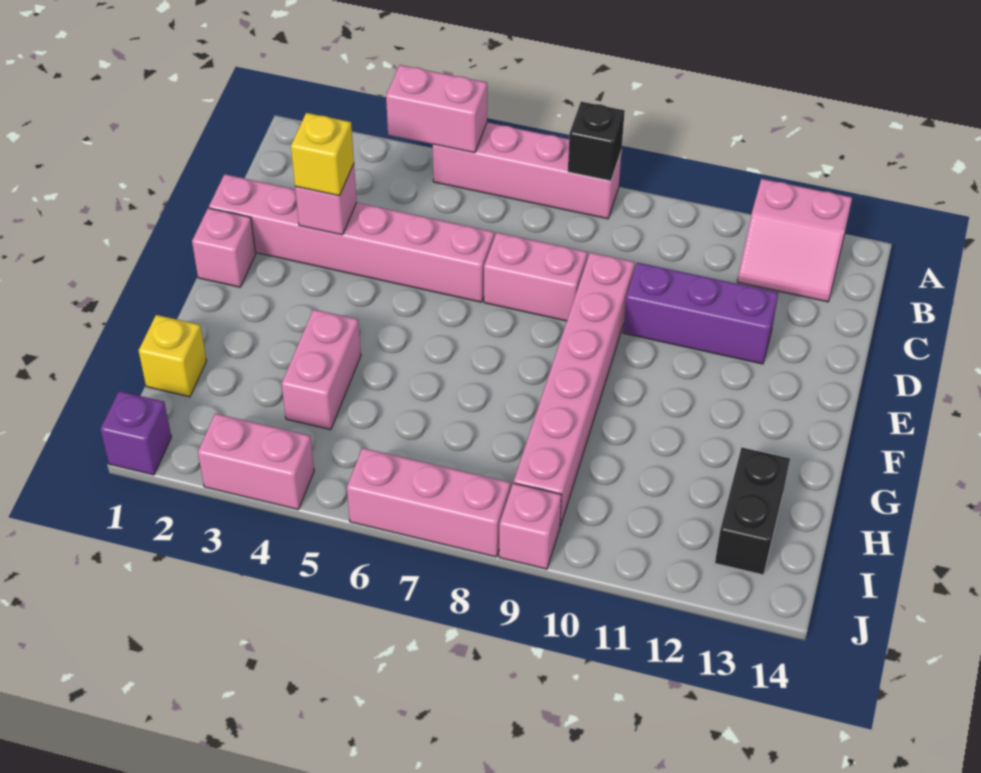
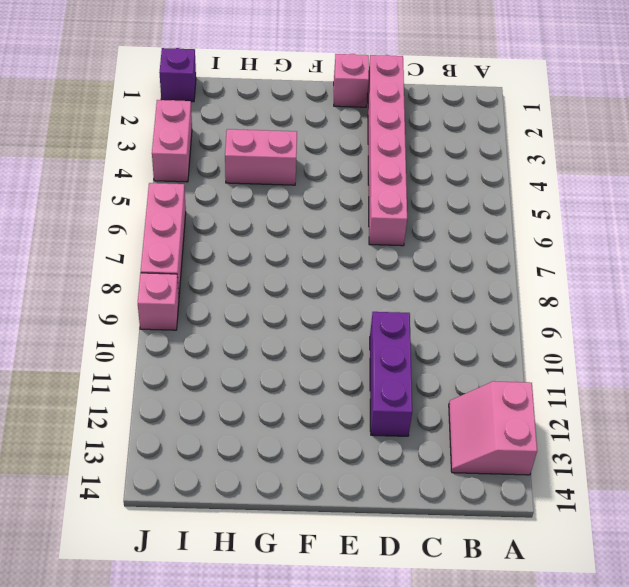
none -> pink brick A5:A8 level 1
none -> pink brick D7:D8 level 1
none -> pink brick D9:I9 level 1

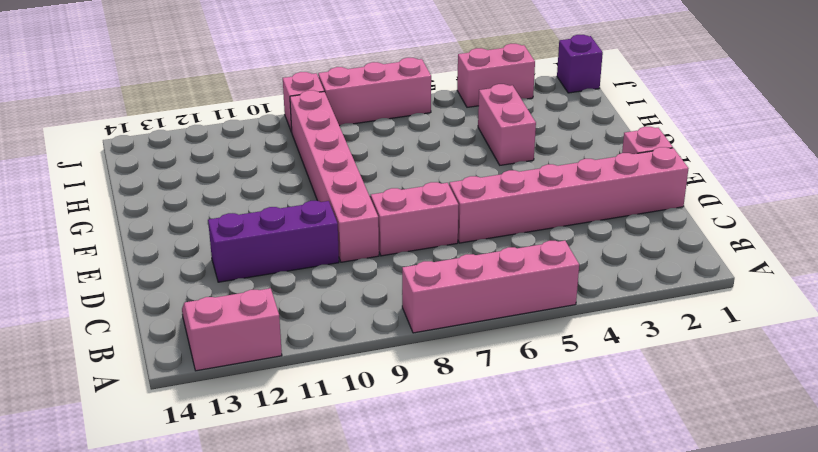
none -> yellow brick H1 level 1
none -> black brick H13:I13 level 1
none -> pink brick A4:A5 level 2

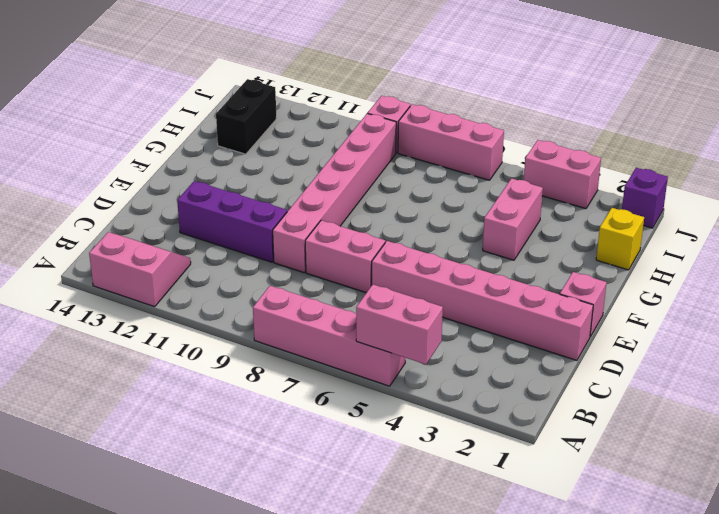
none -> black brick A8 level 2
none -> pink brick D3 level 2
none -> yellow brick D3 level 3

